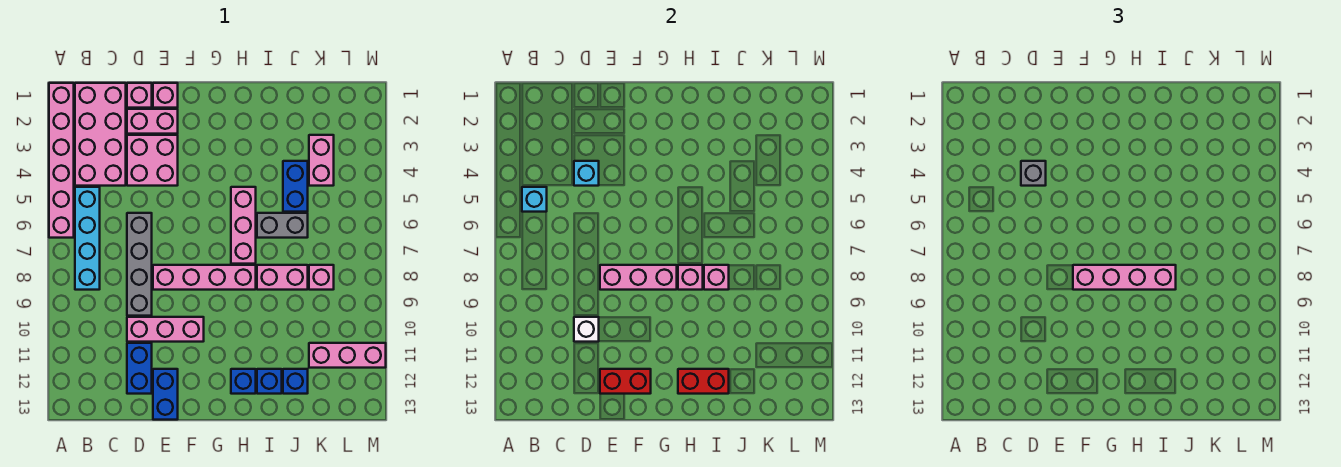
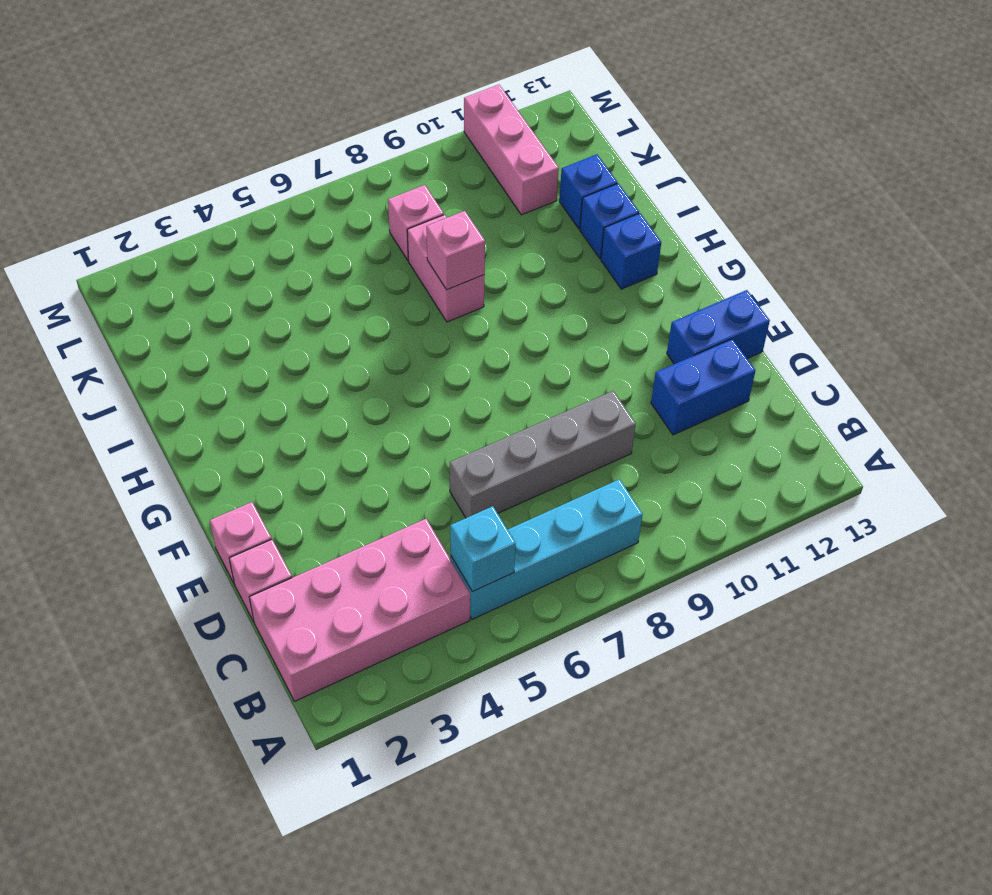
none -> pink brick A1:A6 level 1
none -> pink brick D2:E2 level 1
none -> pink brick D3:E4 level 1
none -> pink brick D10:F10 level 1

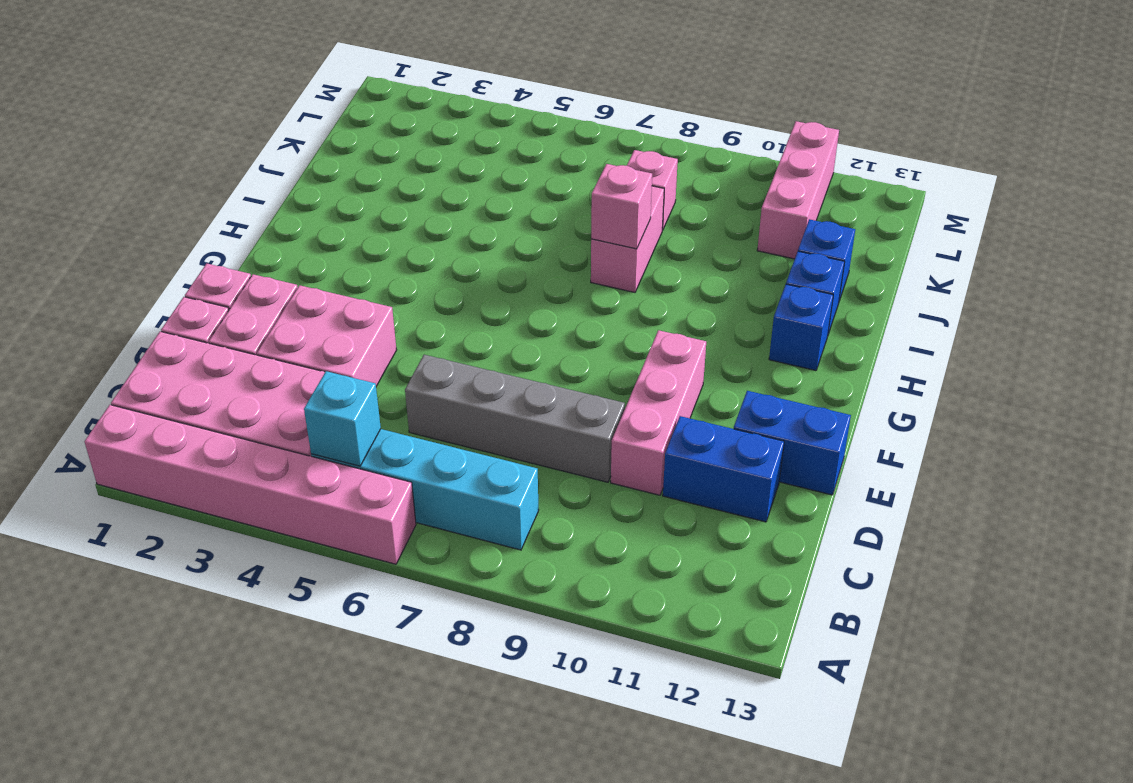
none -> pink brick E8:H8 level 1
none -> pink brick H5:H7 level 1
none -> grey brick I6:J6 level 1
none -> blue brick J4:J5 level 1

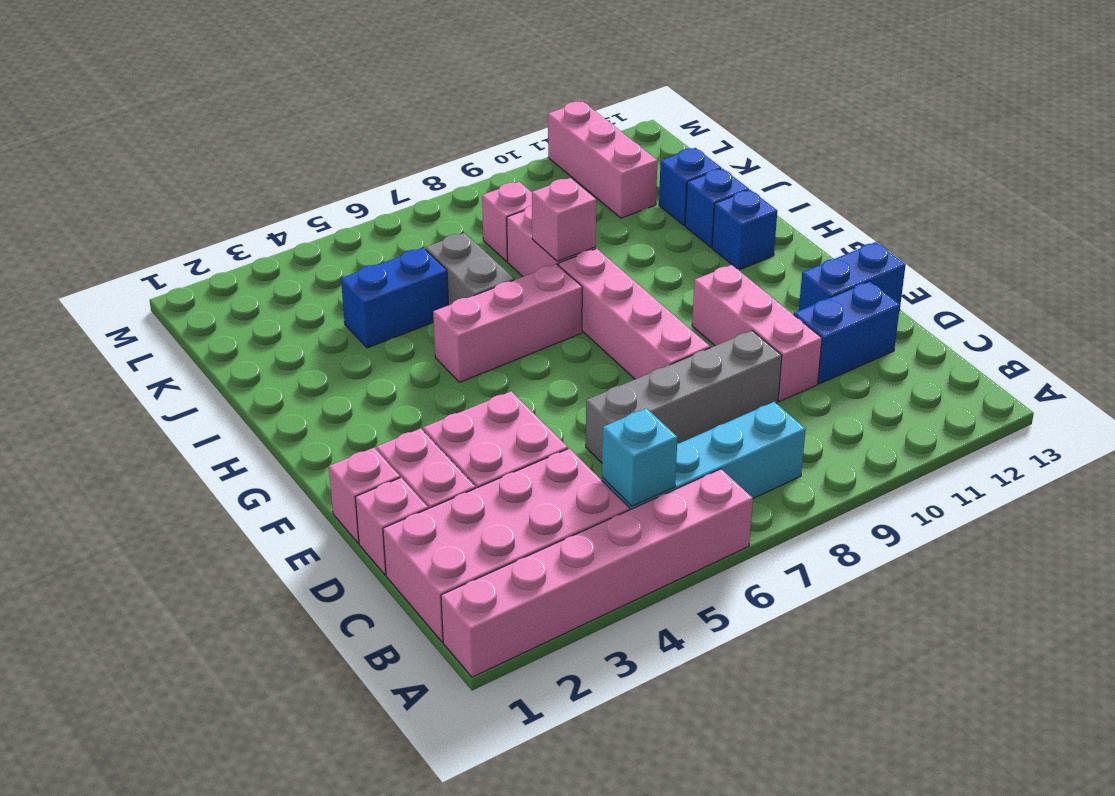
none -> pink brick K3:K4 level 1
none -> cyan brick D4 level 2
none -> white brick D10 level 2
none -> pink brick E8:G8 level 2

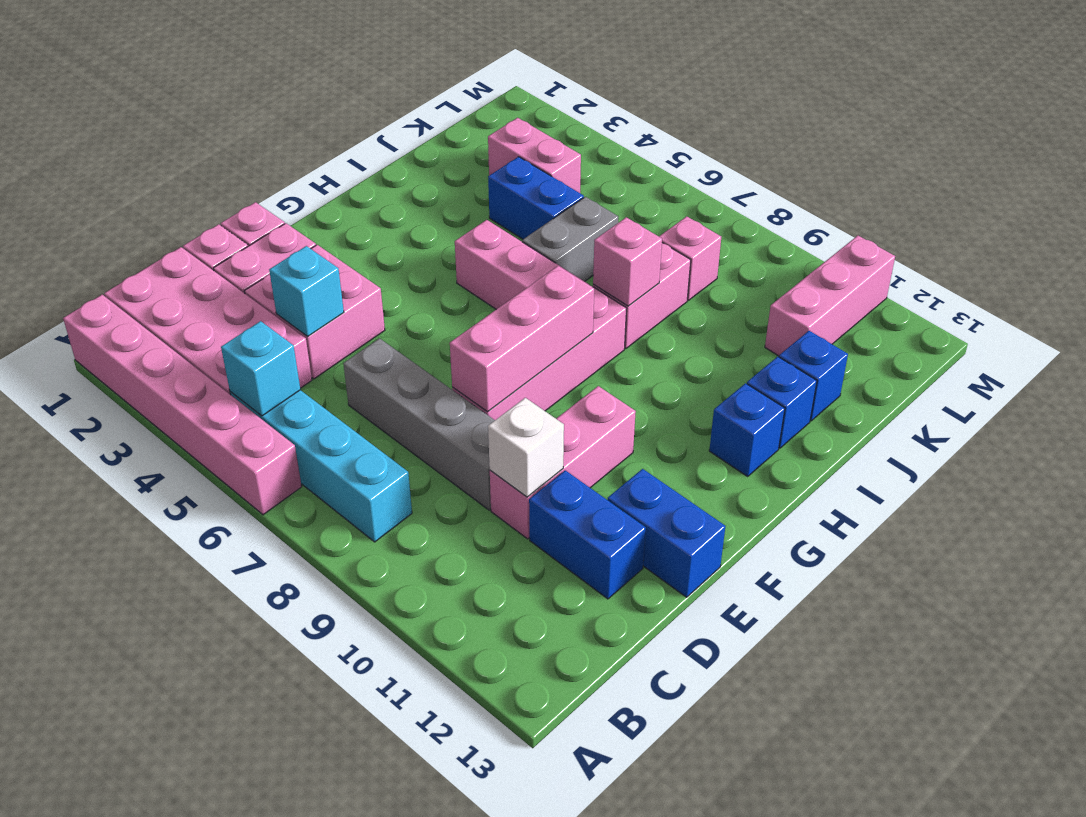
none -> red brick E12:F12 level 2
none -> pink brick H8 level 2
none -> red brick H12:I12 level 2
none -> grey brick D4 level 3

